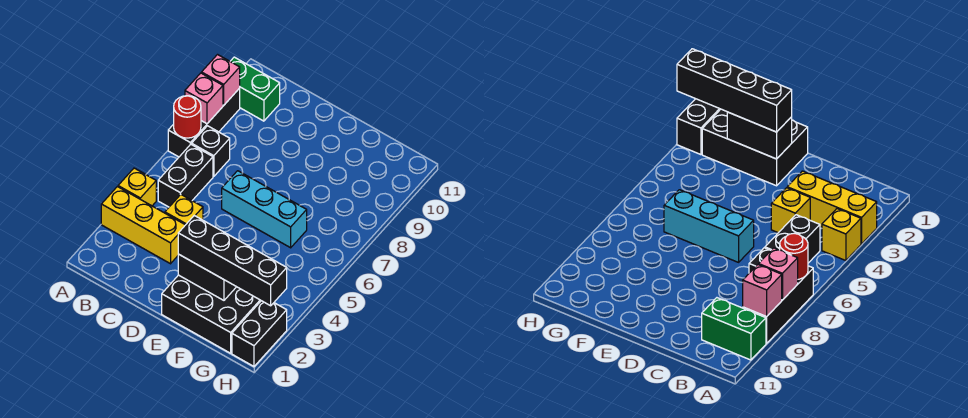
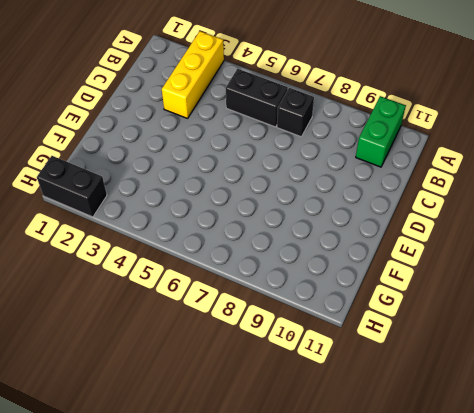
none -> yellow brick A4 level 1
none -> black brick A7:A9 level 1
none -> yellow brick C4 level 1

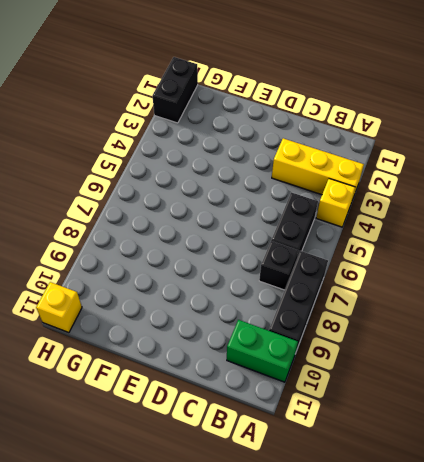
yellow brick H11 level 1 -> yellow brick C4 level 1
none -> cyan brick D6:F6 level 1
none -> black brick E1:G2 level 1
none -> red round brick A7 level 2

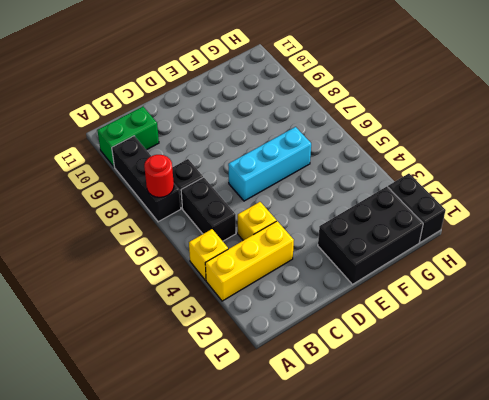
none -> pink brick A8 level 2
none -> pink brick A9 level 2
none -> black brick E2:F2 level 2

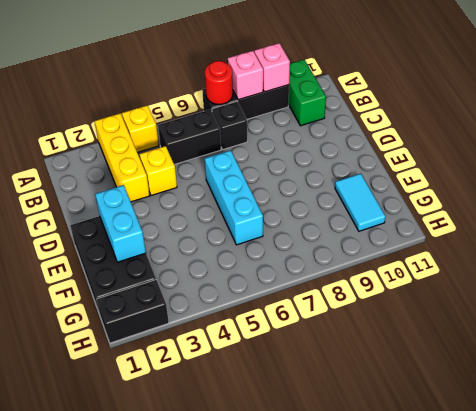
cyan brick E2:F2 level 2 -> black brick E2:F2 level 2
cyan tile F10:G10 level 1 -> none
none -> black brick E2:H2 level 3

